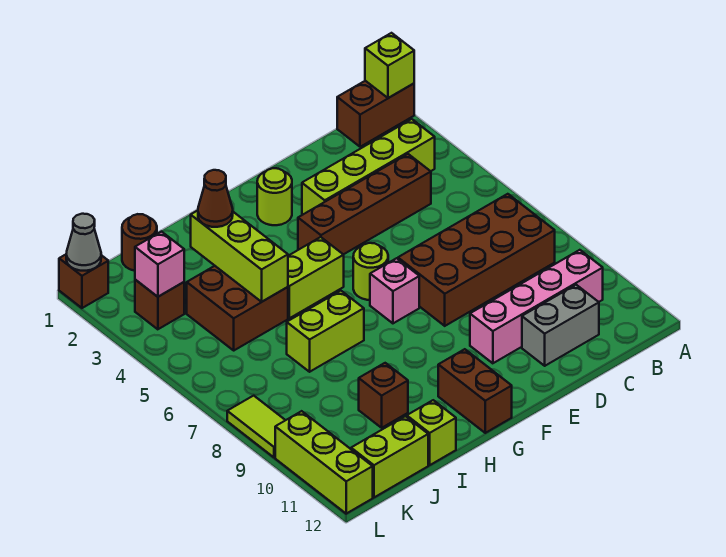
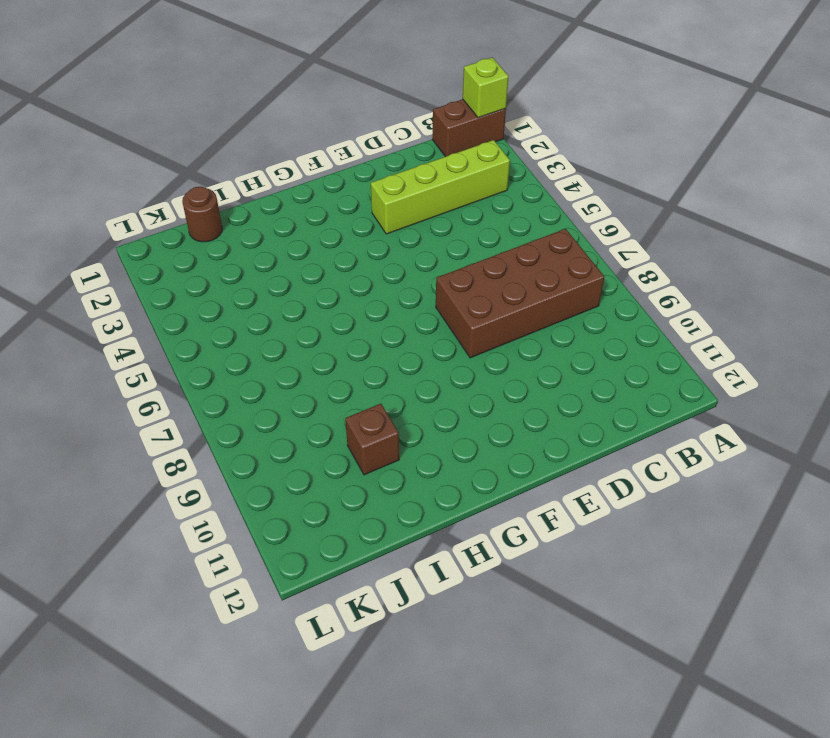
none -> pink brick B10:E10 level 1
none -> brown brick C4:F4 level 1
none -> grey brick C11:D11 level 1

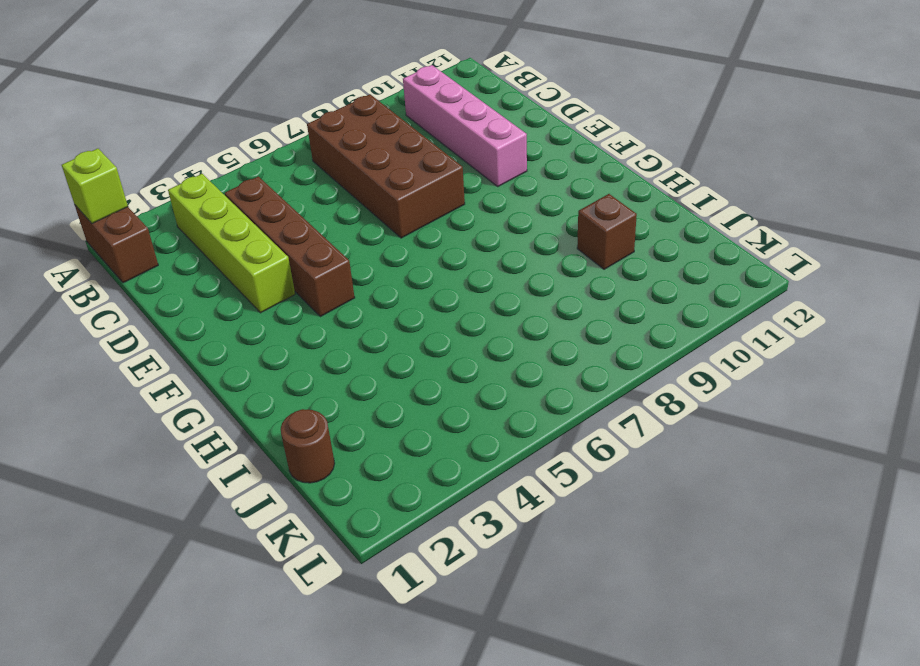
none -> grey brick C11:D11 level 1
none -> lime round brick F2 level 1
none -> lime round brick F6 level 1

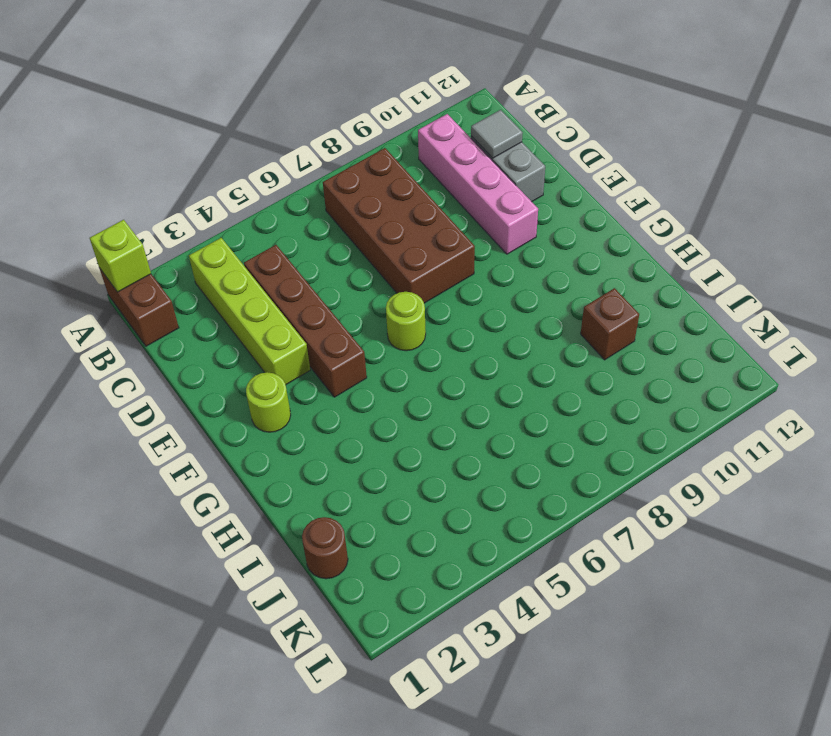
grey tile C11 level 2 -> none
none -> pink brick F7 level 1
none -> lime brick G5:H5 level 1
none -> brown brick G11:G12 level 1

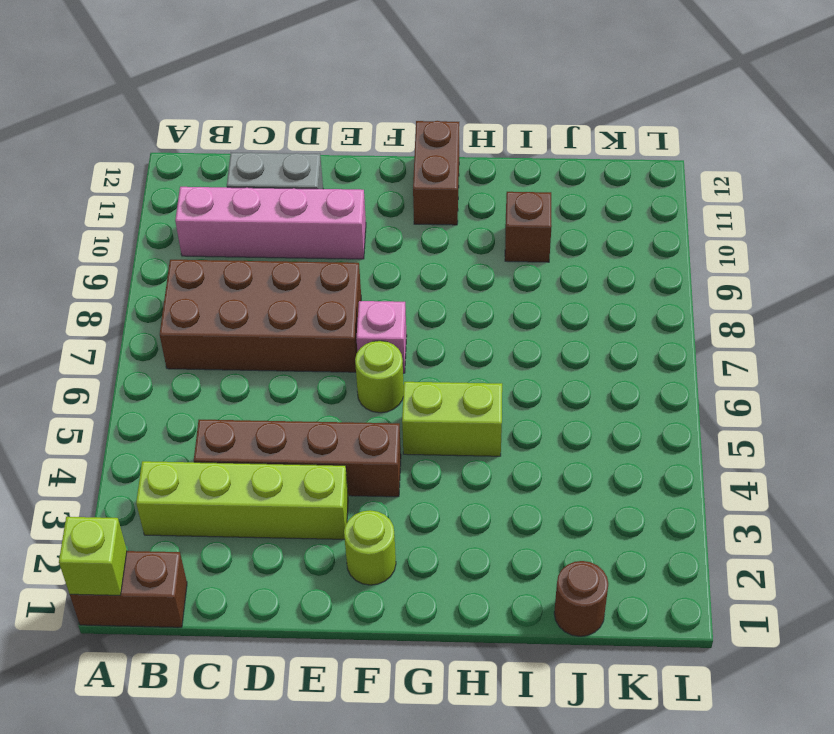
none -> lime brick H7:I7 level 1
none -> brown brick I4:J5 level 1
none -> lime brick I12 level 1

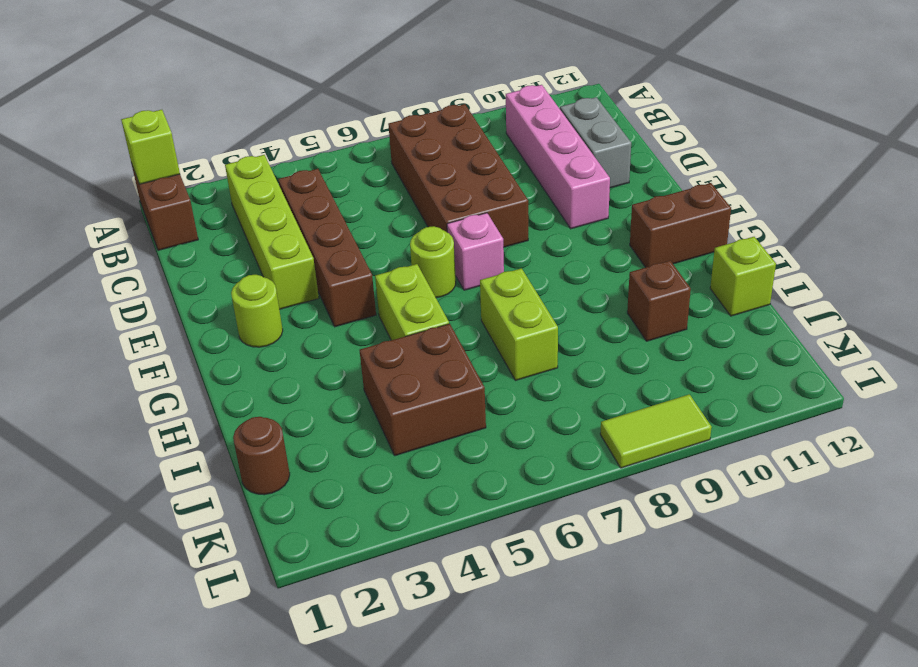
none -> lime brick J12:K12 level 1
none -> brown brick K3 level 1
none -> brown brick L1 level 1

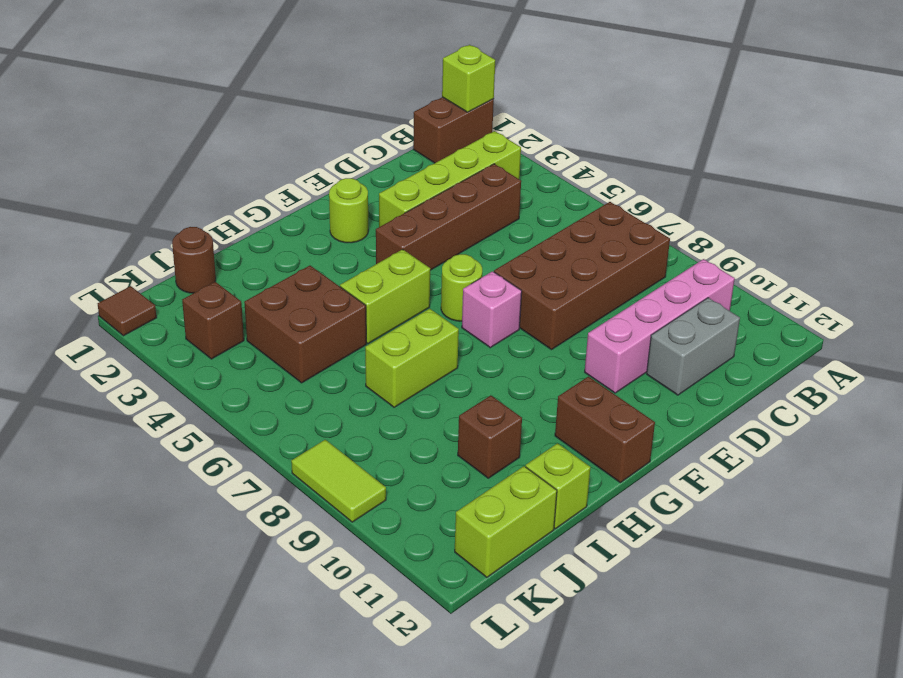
brown tile L1 level 1 -> brown brick L1 level 1
none -> lime brick L10:L12 level 1
none -> lime brick I3:I5 level 2
none -> pink brick K3 level 2

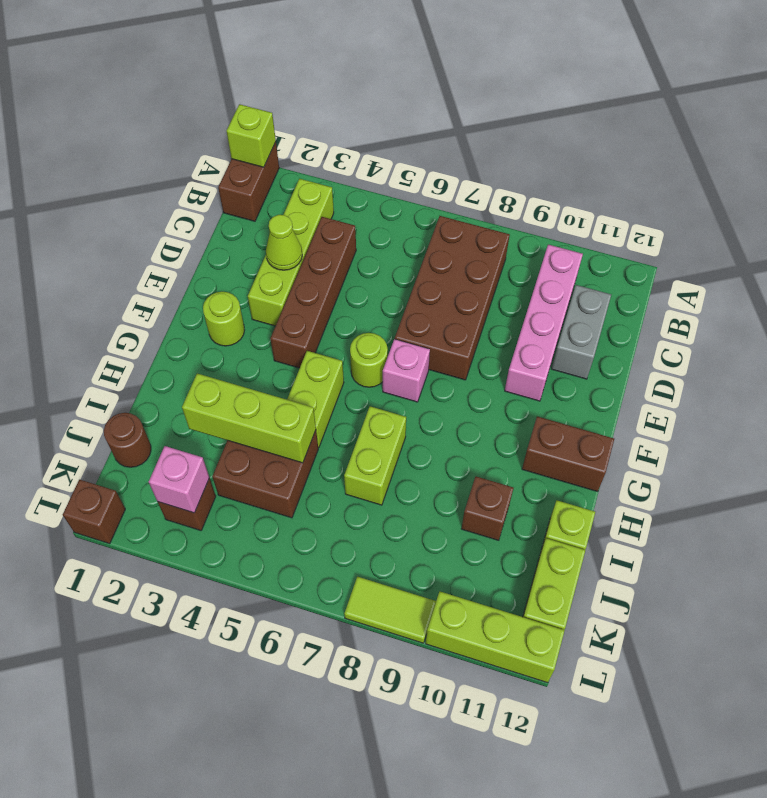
lime cone D3 level 2 -> none
none -> grey cone L1 level 2
none -> brown cone I3 level 3

